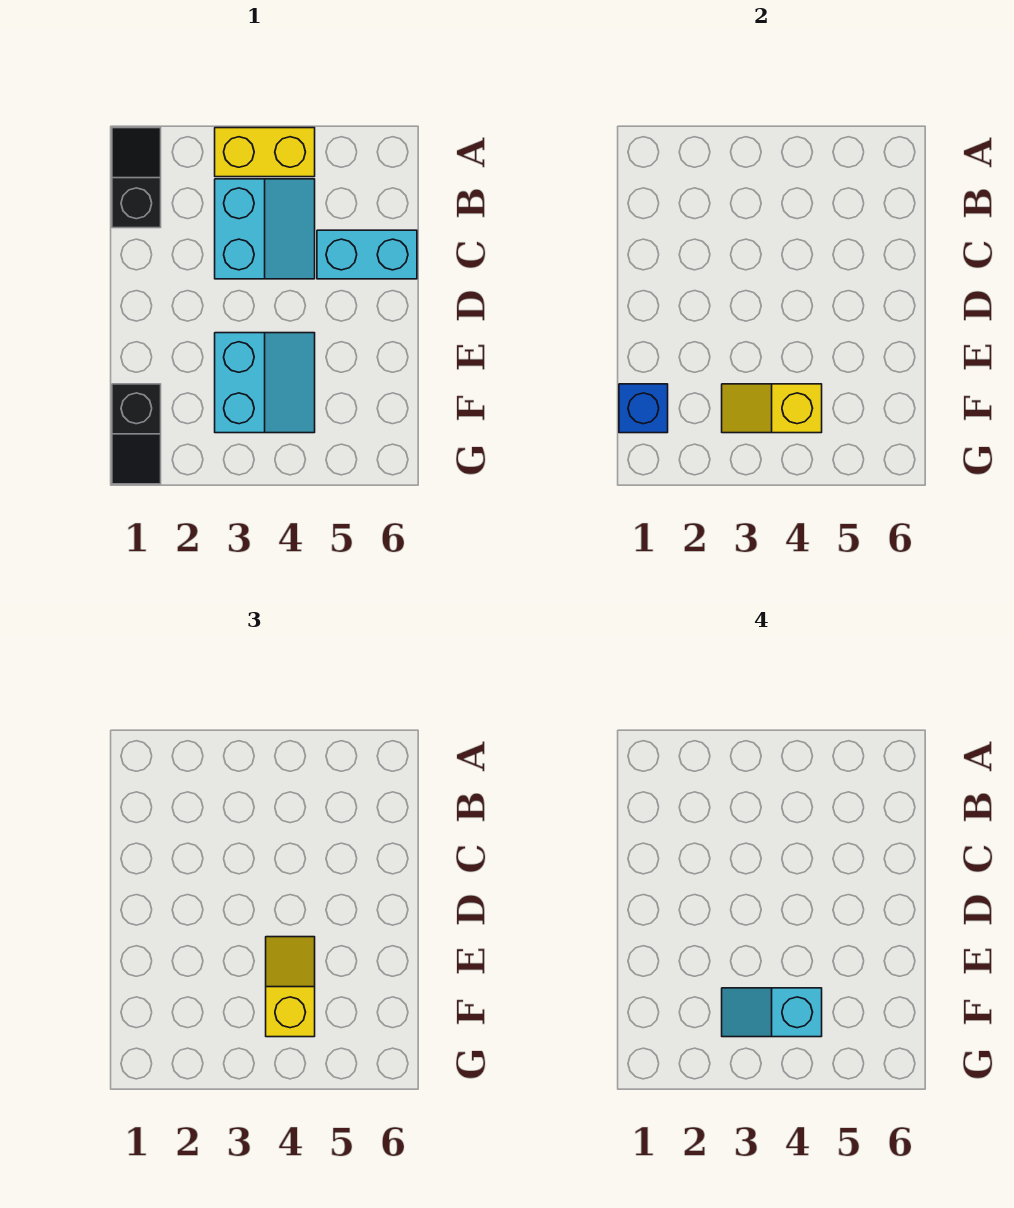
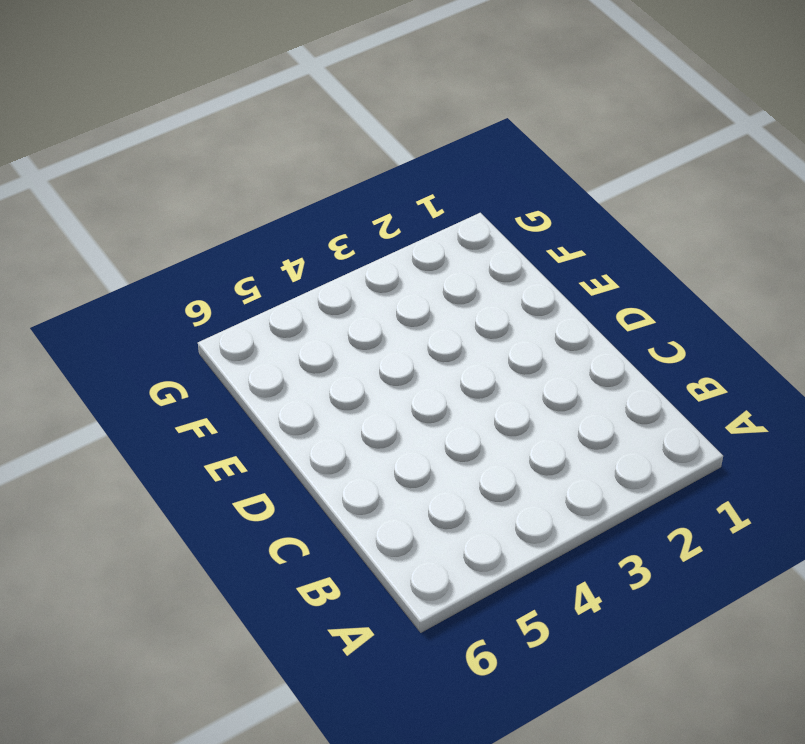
none -> black slope A1:B1 level 1 top B
none -> yellow brick A3:A4 level 1

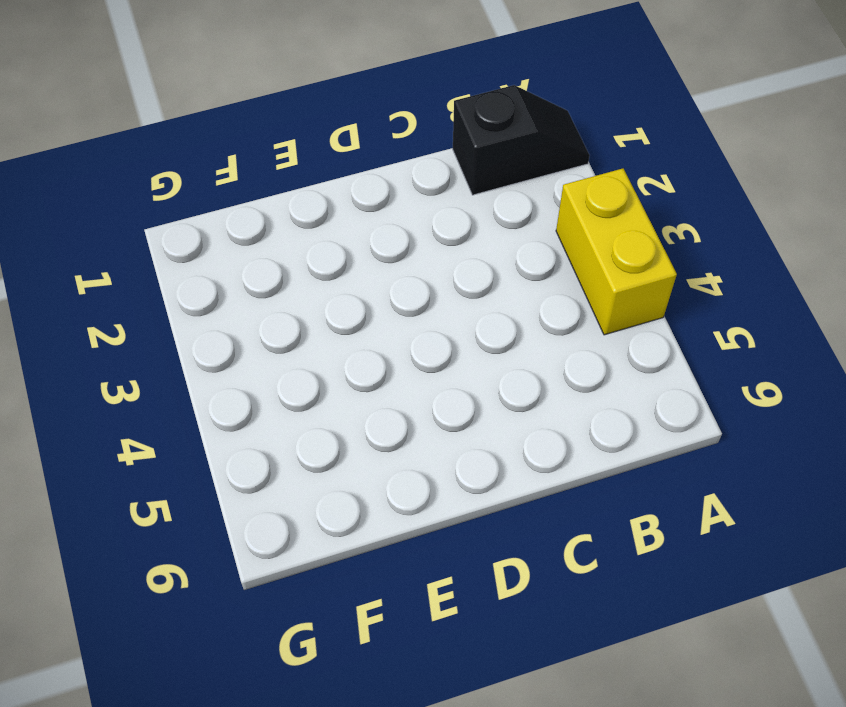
none -> cyan slope B3:C4 level 1 top 3
none -> cyan brick C5:C6 level 1

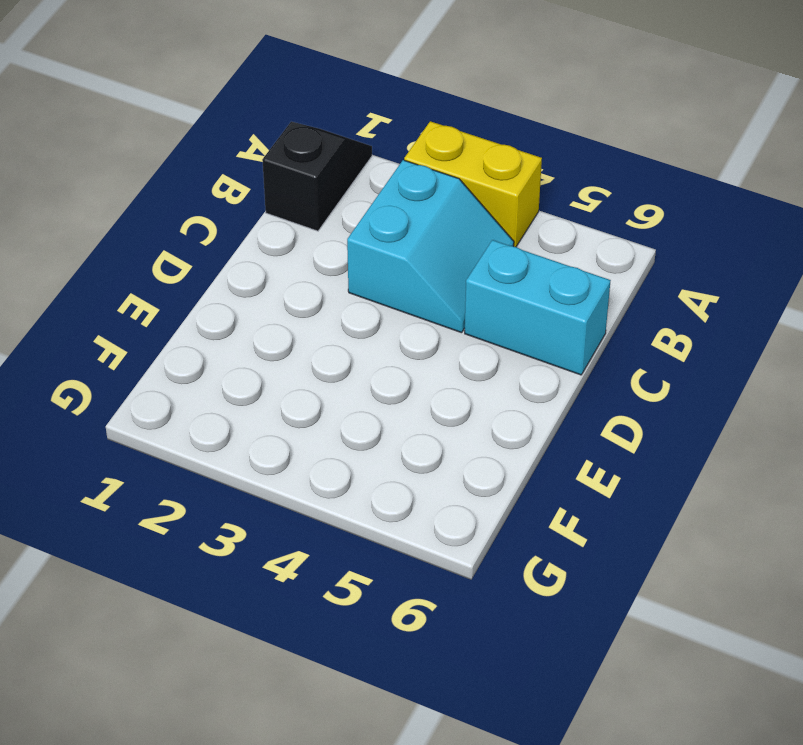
none -> cyan slope E3:F4 level 1 top 3
none -> black slope F1:G1 level 1 top F

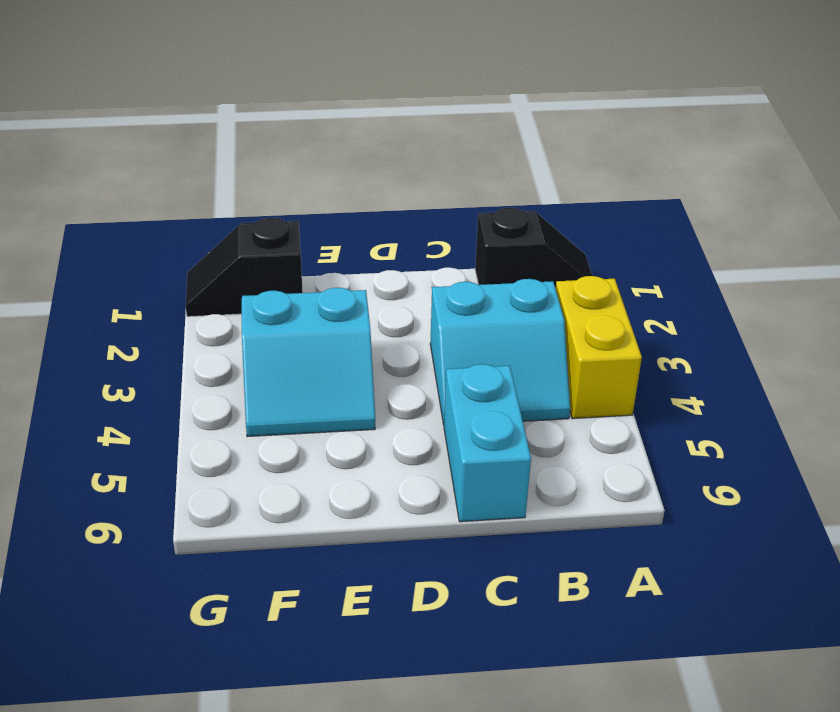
none -> blue brick F1 level 2
none -> yellow slope F3:F4 level 2 top 4

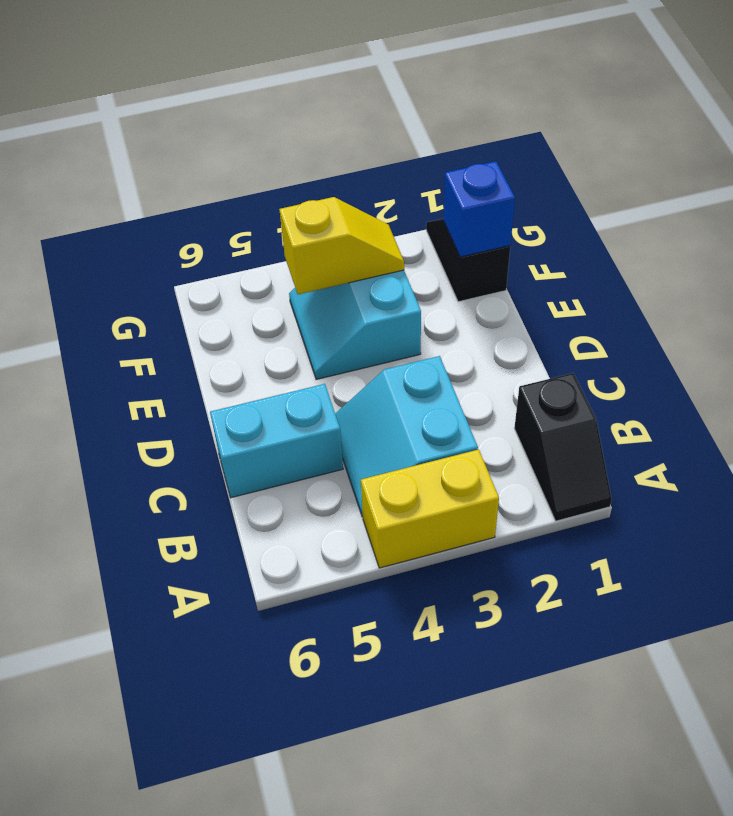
none -> yellow slope E4:F4 level 3 top F
none -> cyan slope F3:F4 level 4 top 4

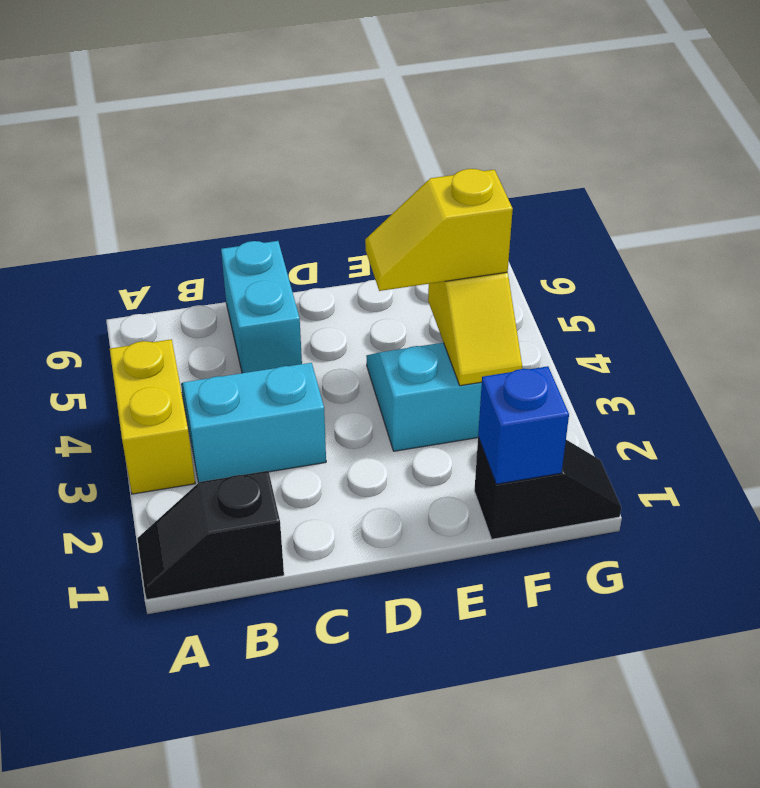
none -> cyan slope F3:F4 level 4 top 4

